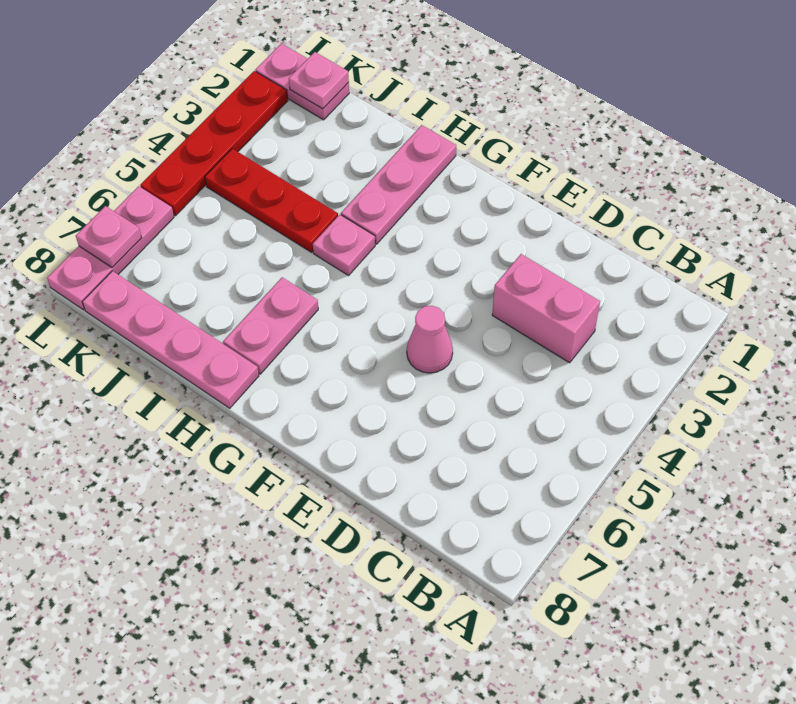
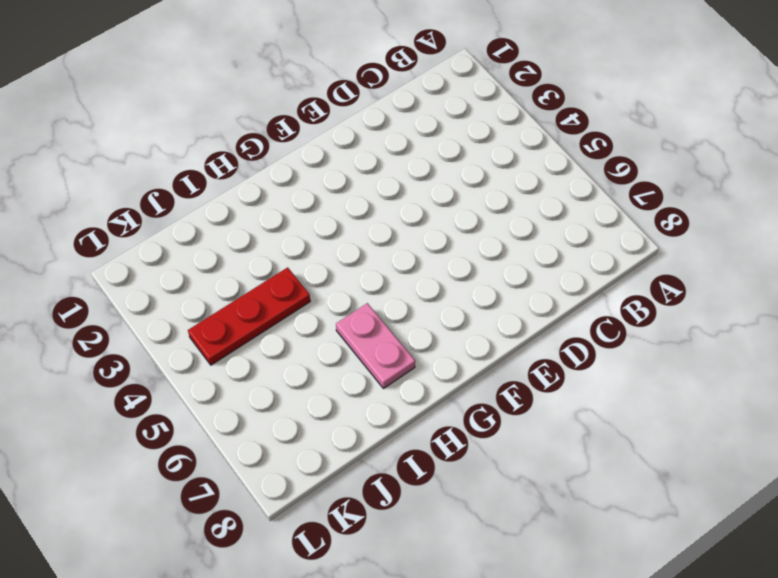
none -> pink brick C3:D3 level 1
none -> pink cone E5 level 1
none -> pink plate H1:H3 level 1

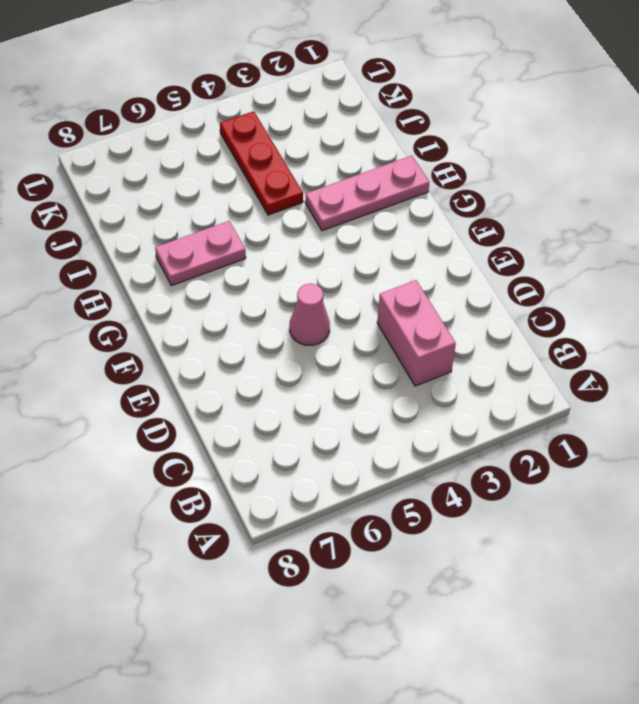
none -> pink plate H4 level 1
none -> pink plate H8:K8 level 1
none -> pink plate K1:L1 level 1

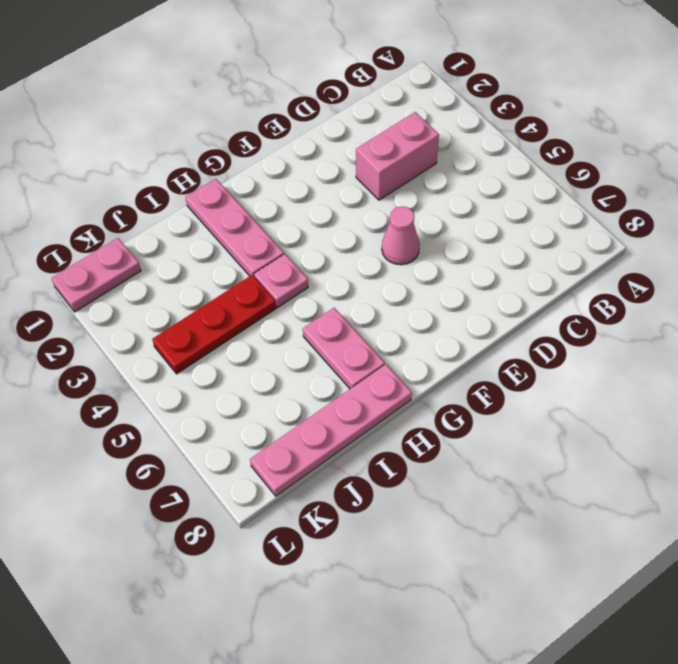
none -> red plate L2:L5 level 1
none -> pink plate L6:L8 level 1
none -> pink plate K1 level 2

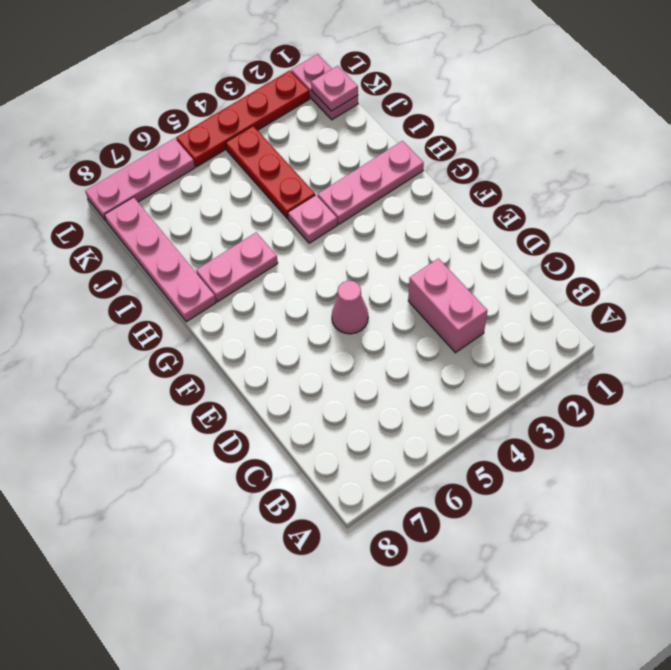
none -> pink plate L7 level 2

